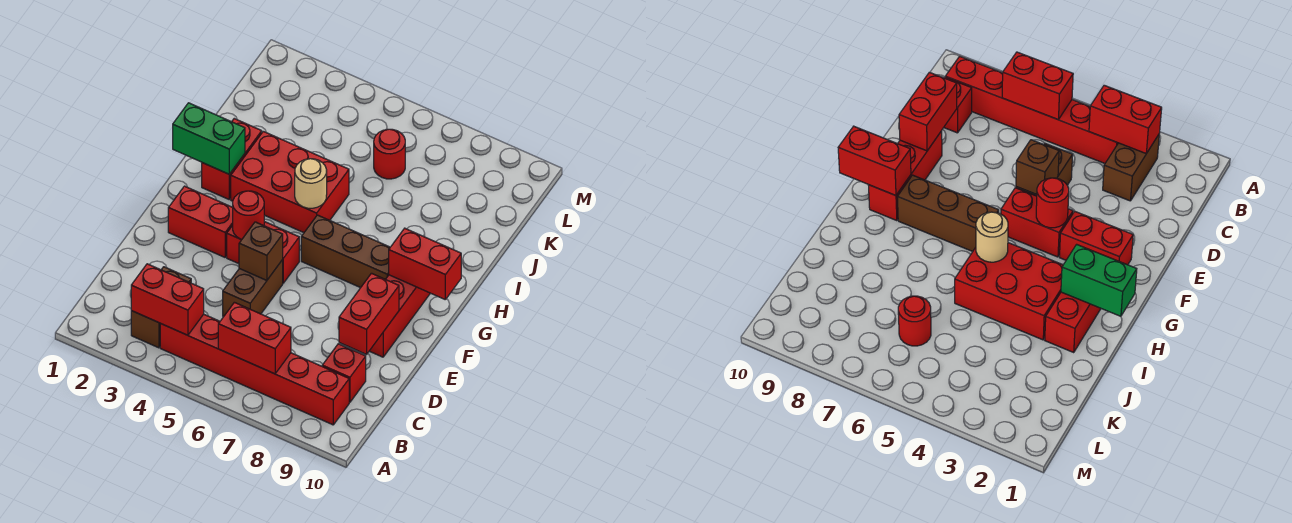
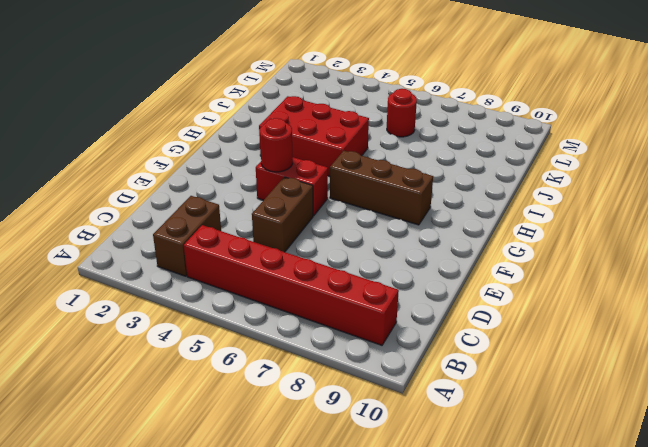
none -> red brick C9 level 1
none -> red brick E9:G9 level 1
none -> red brick F2:F3 level 1

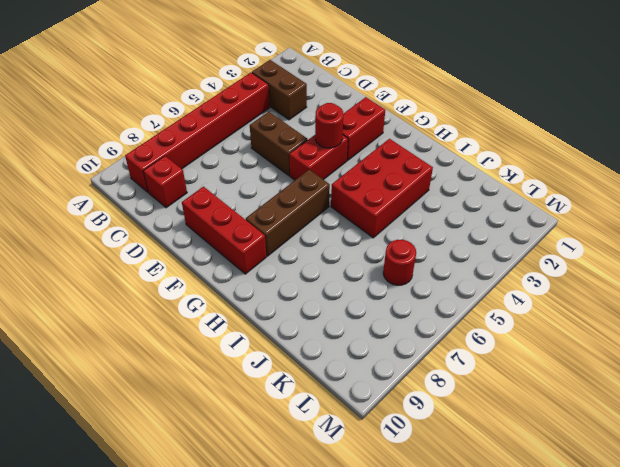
none -> red brick H2:I2 level 1
none -> red brick B3:B4 level 2
none -> red brick B6:B7 level 2

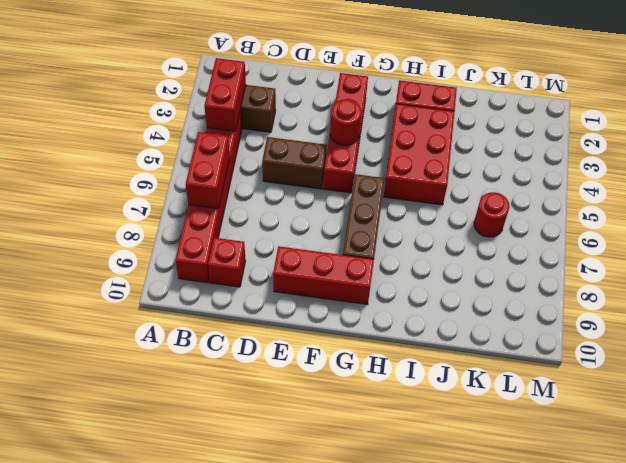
none -> red brick D9:E9 level 2
none -> brown brick E5 level 2
none -> red brick G9:G10 level 2

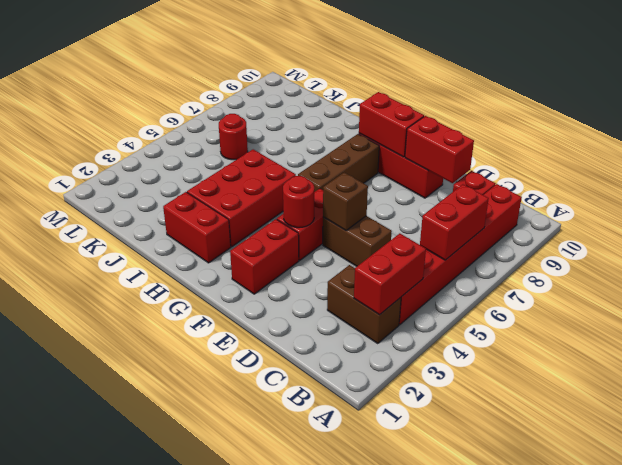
red brick F9:G9 level 2 -> red brick G9:G10 level 2
none -> green brick H1:H2 level 2
none -> tan round brick H5 level 2

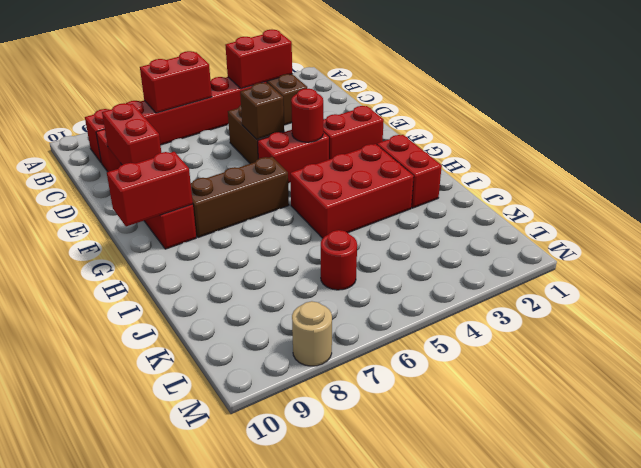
tan round brick M8 level 1 -> tan round brick H5 level 2
none -> green brick H1:H2 level 2

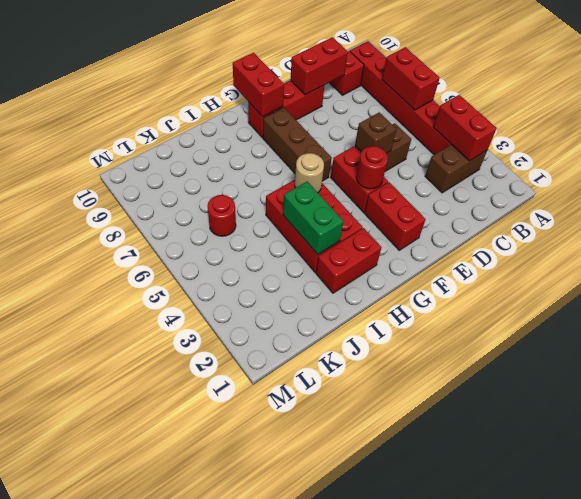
green brick I3:I4 level 2 -> green brick H1:H2 level 2

